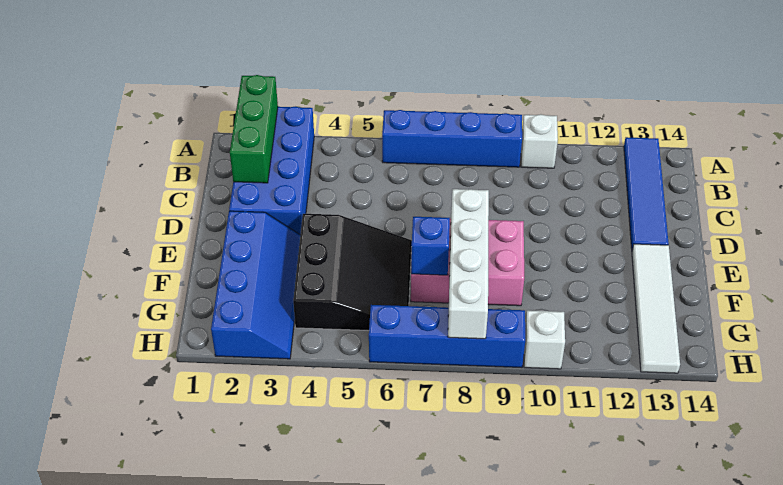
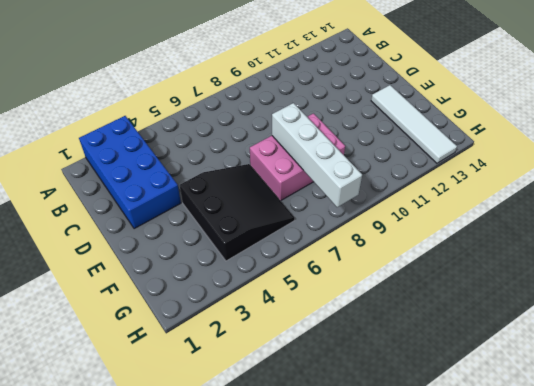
none -> blue brick A6:A9 level 1
none -> white brick A10 level 1
none -> blue tile A13:D13 level 1

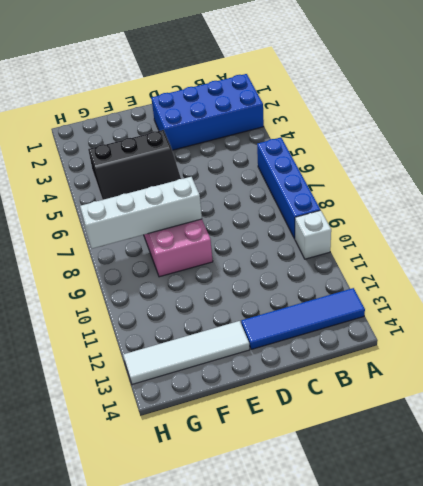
none -> blue slope E2:H3 level 1 top 2
none -> blue brick H6:H9 level 1
none -> white brick H10 level 1

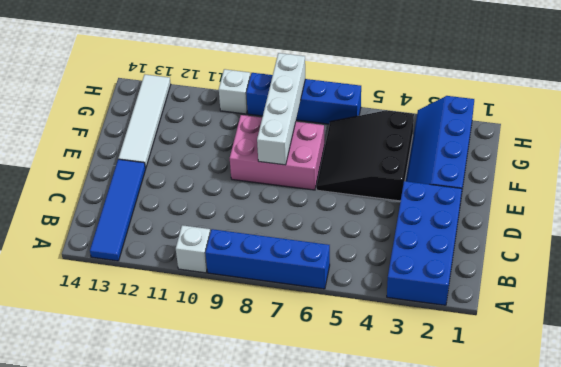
none -> green brick A2:C2 level 2
none -> blue brick F7 level 2

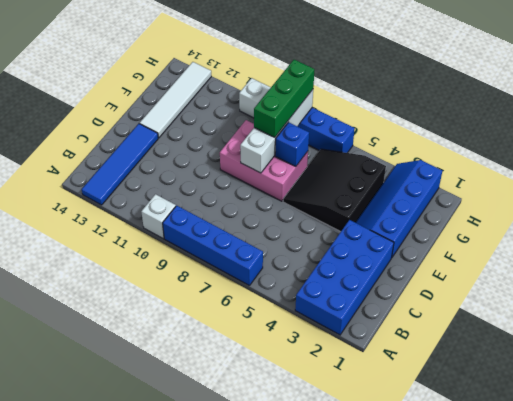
green brick F8:H8 level 3 -> green brick A2:C2 level 2

